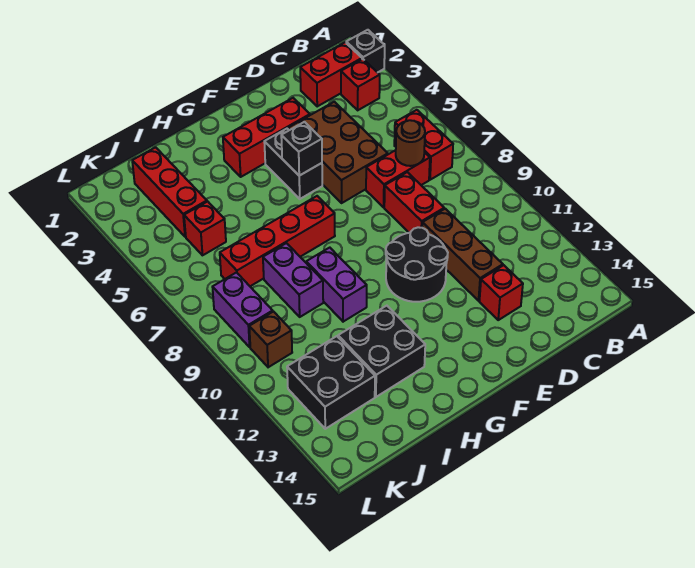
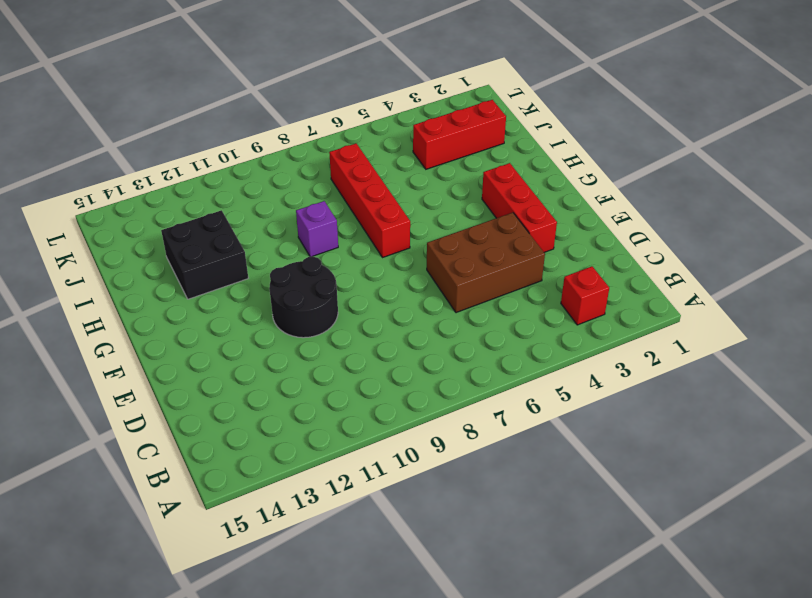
purple brick H9 level 1 -> purple brick H9:H10 level 1
none -> black brick A2 level 1
none -> red brick B2:C2 level 1
none -> red brick B6:B7 level 1

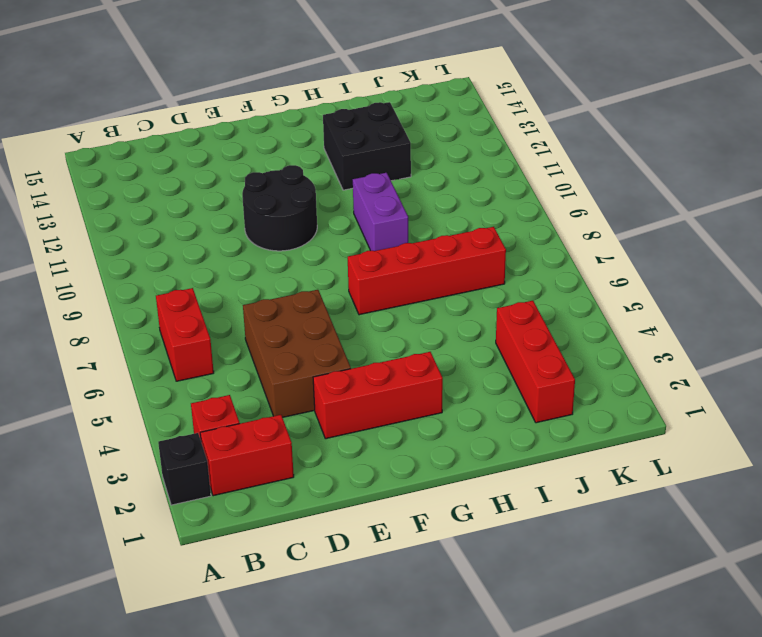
none -> red brick C7:D7 level 1
none -> red brick D8:D9 level 1
none -> brown brick D10:D12 level 1

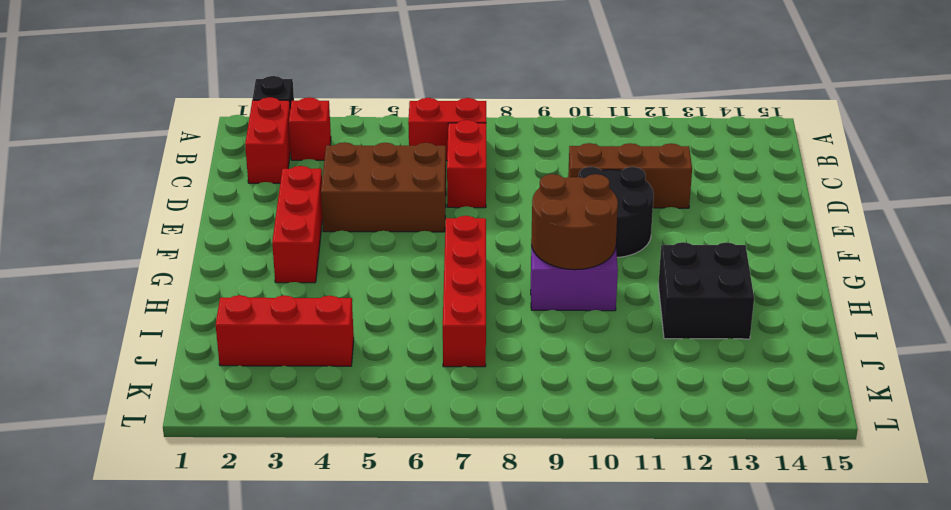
brown round brick G9:H10 level 2 -> none
none -> red brick D8:D9 level 1
none -> red brick D13 level 1
none -> black brick F4:F5 level 1

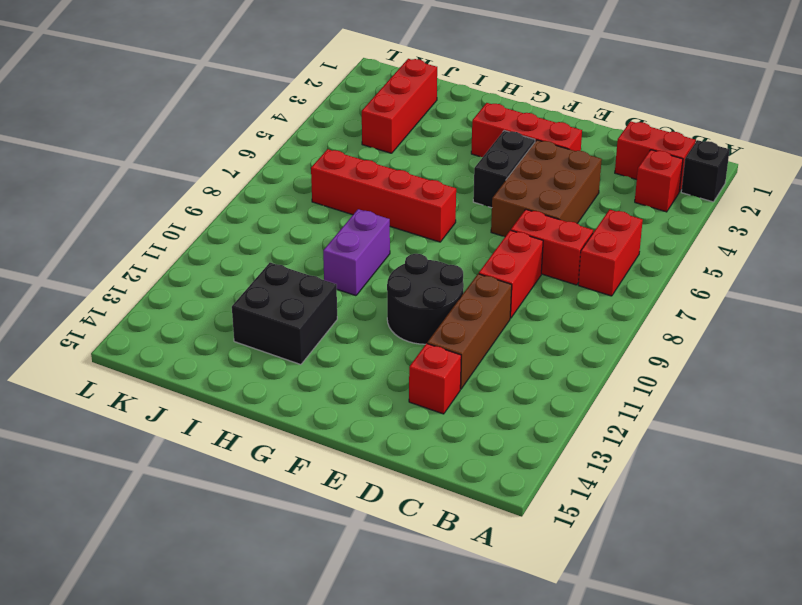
none -> purple brick I8:I9 level 1
none -> red brick J5 level 1
none -> black brick J12:K13 level 1

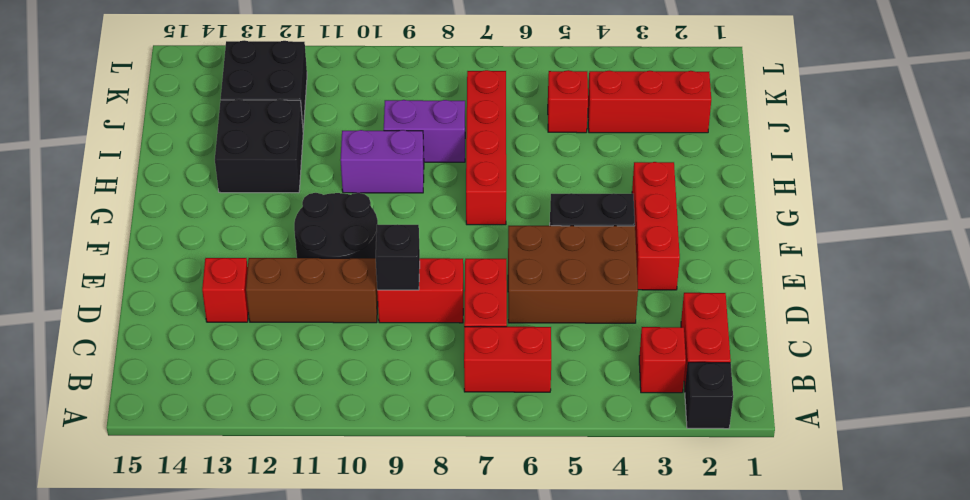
black brick D9 level 2 -> black brick F5 level 2
none -> purple brick K8:K9 level 1
none -> brown brick K10 level 1
none -> brown round brick C7 level 2

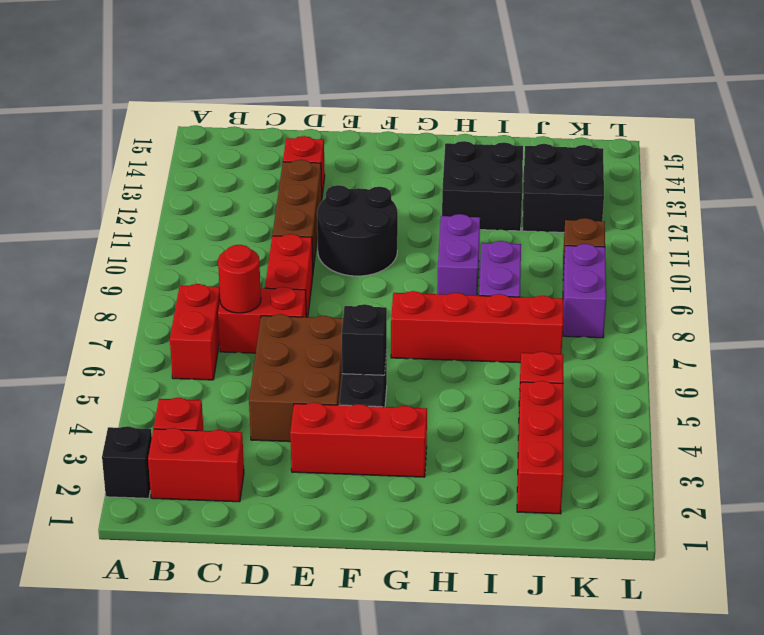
red round brick C7 level 2 -> brown round brick C7 level 2

